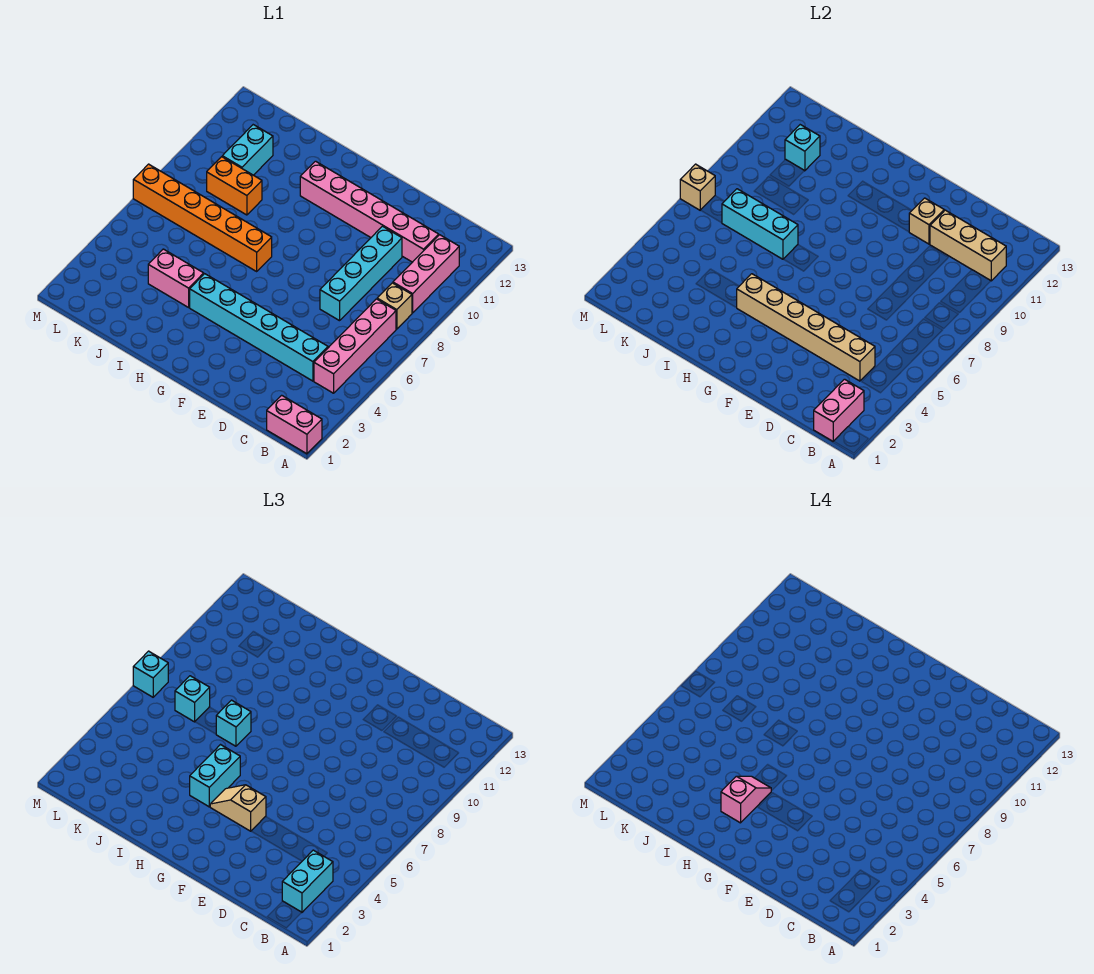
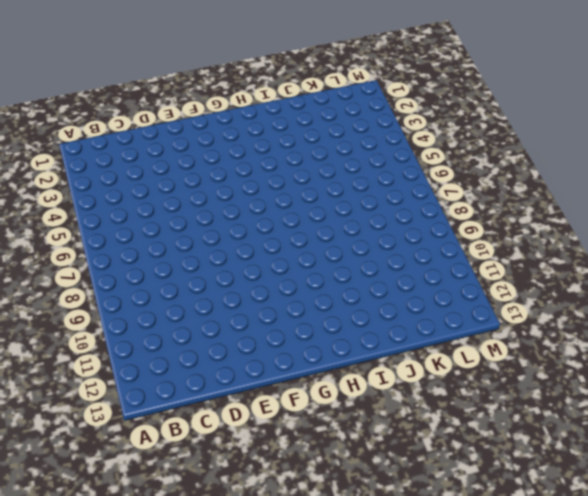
none -> pink brick A1:B1 level 1
none -> pink brick B4:B7 level 1
none -> tan brick B8 level 1

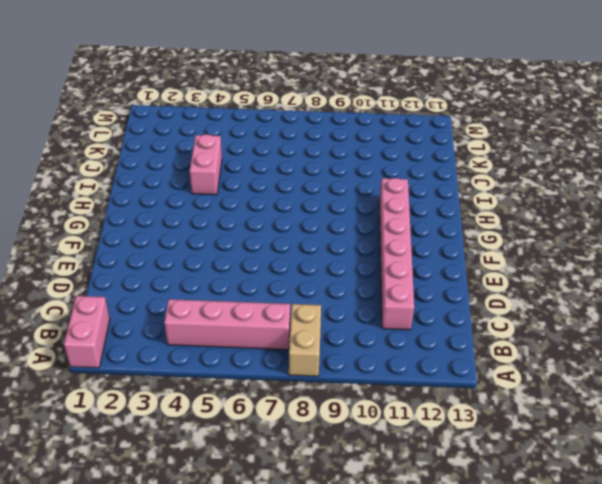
tan brick A8:B8 level 1 -> tan brick B8 level 1
none -> pink brick B9:B11 level 1
none -> cyan brick C4:H4 level 1
none -> cyan brick D7:D10 level 1

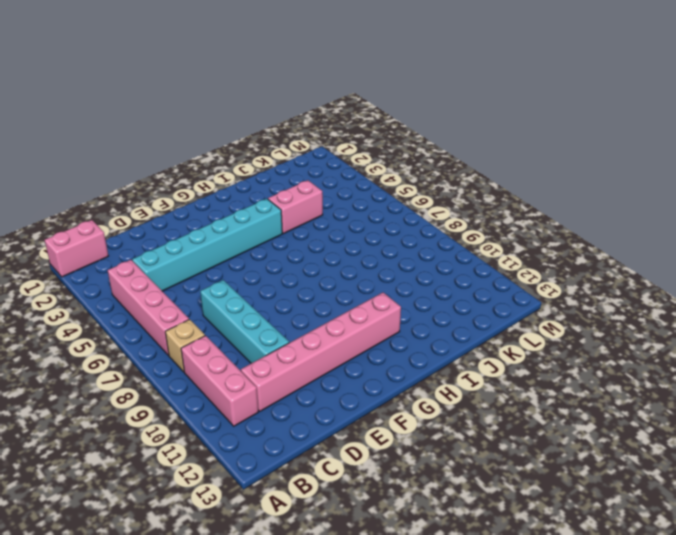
none -> orange brick H7:M7 level 1
none -> orange brick J9:K9 level 1
none -> cyan brick K10:K11 level 1

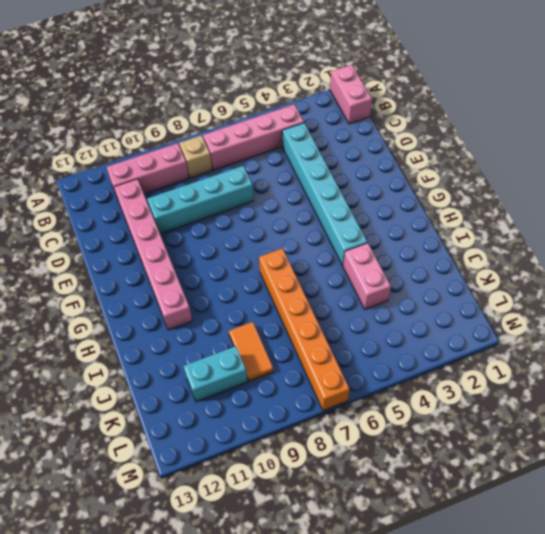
orange tile J9:K9 level 1 -> orange brick J9:K9 level 1
none -> pink brick B1:B2 level 2
none -> tan brick B11:D11 level 2
none -> tan brick C4:H4 level 2

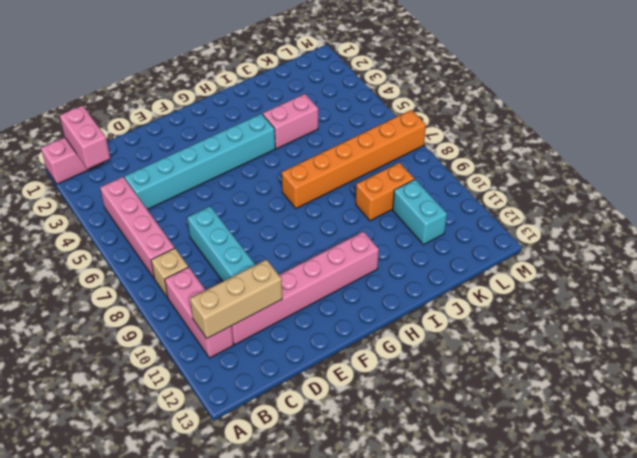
none -> tan brick C4:H4 level 2
none -> tan brick E11 level 2
none -> cyan brick I7:K7 level 2

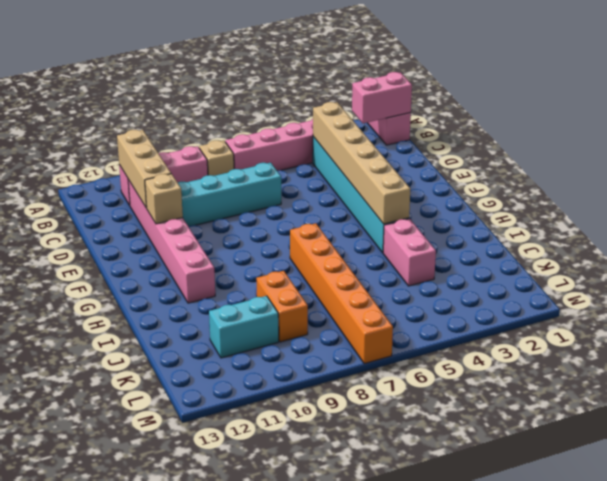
none -> cyan brick I7:K7 level 2
none -> cyan brick K11 level 2
none -> tan brick M7 level 2

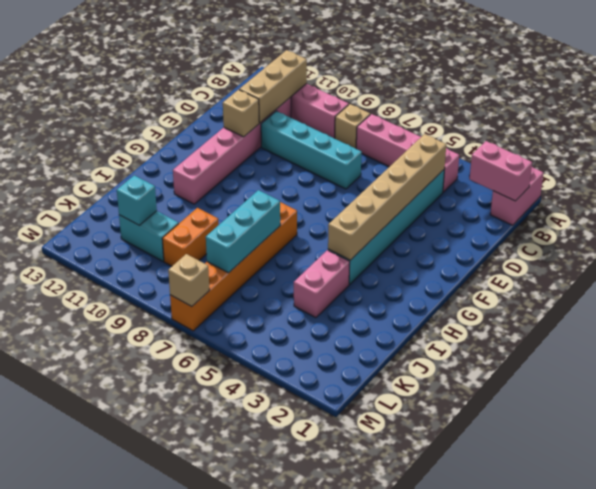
none -> cyan brick B2:B3 level 3
none -> tan slope F4:G4 level 3 top F
none -> cyan brick H4:H5 level 3

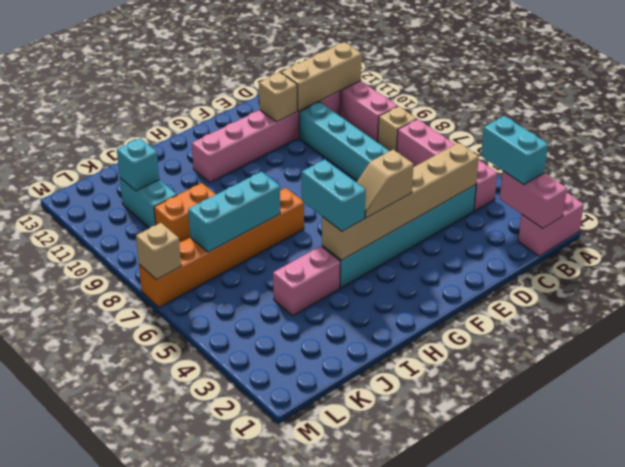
none -> cyan brick I7 level 3
none -> cyan brick K7 level 3
none -> cyan brick M7 level 3

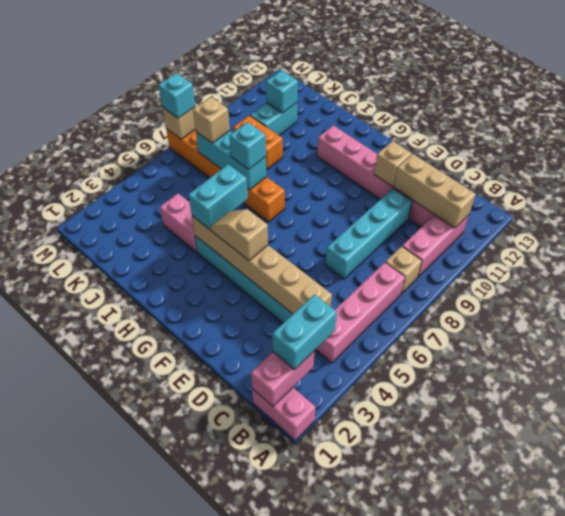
tan brick K7 level 3 -> cyan brick K7 level 3
none -> pink slope H3:H4 level 4 top 3

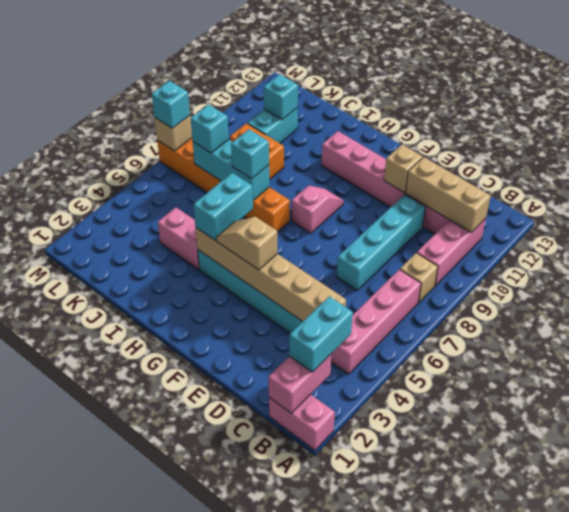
pink slope G8:G9 level 1 top 8 -> pink slope H3:H4 level 4 top 3

